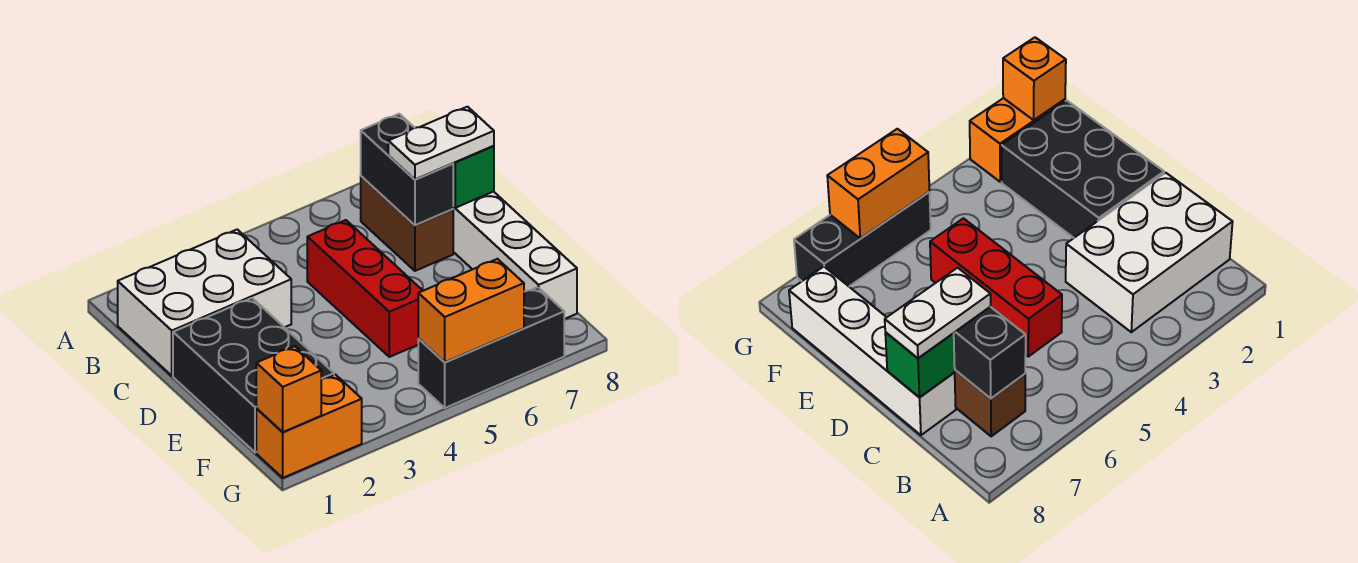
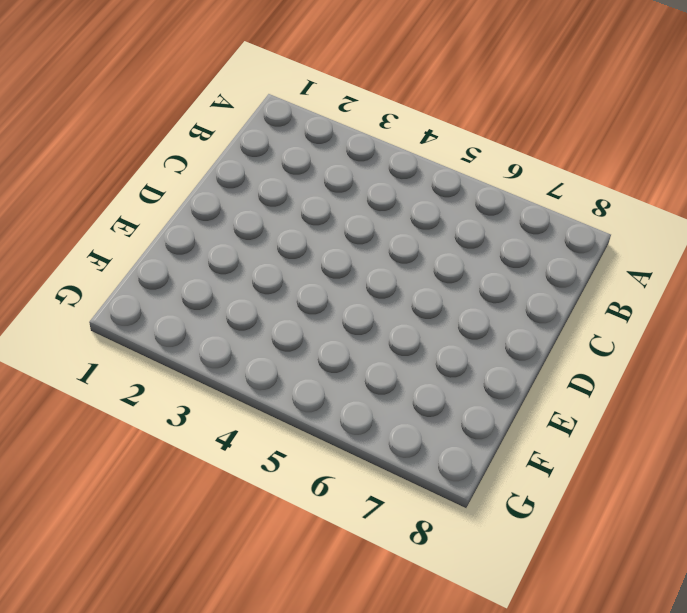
none -> white brick B1:C3 level 1
none -> brown brick B7:C7 level 1
none -> red brick C5:E5 level 1

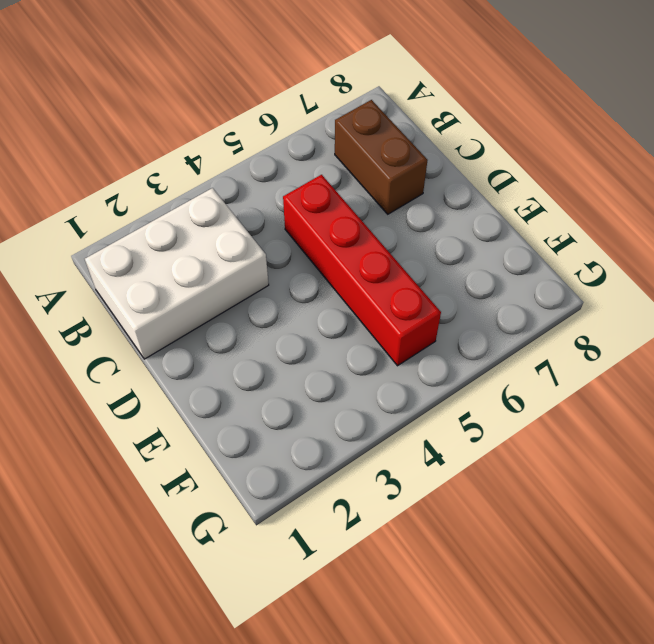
red brick C5:F5 level 1 -> red brick C5:E5 level 1
none -> white brick C8:F8 level 1
none -> black brick D1:F2 level 1
none -> orange brick G1:G2 level 1

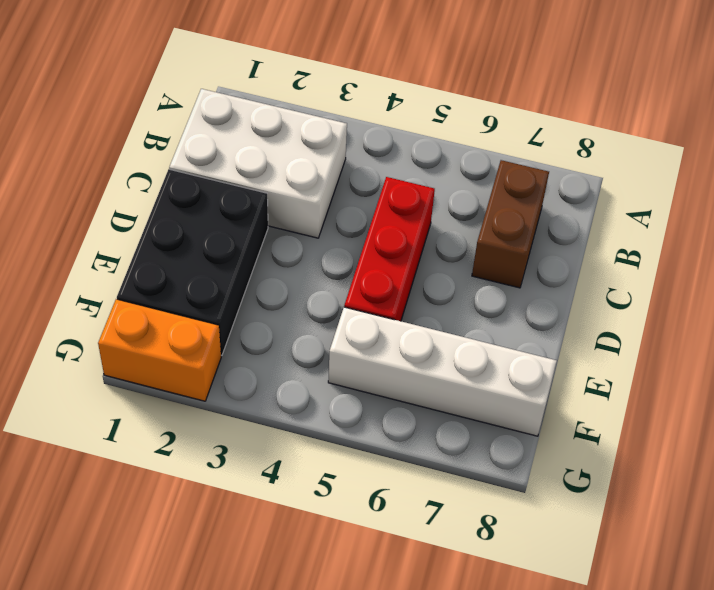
white brick F5:F8 level 1 -> white brick C8:F8 level 1
none -> black brick G5:G7 level 1
none -> black brick B7:C7 level 2
none -> green brick C8 level 2

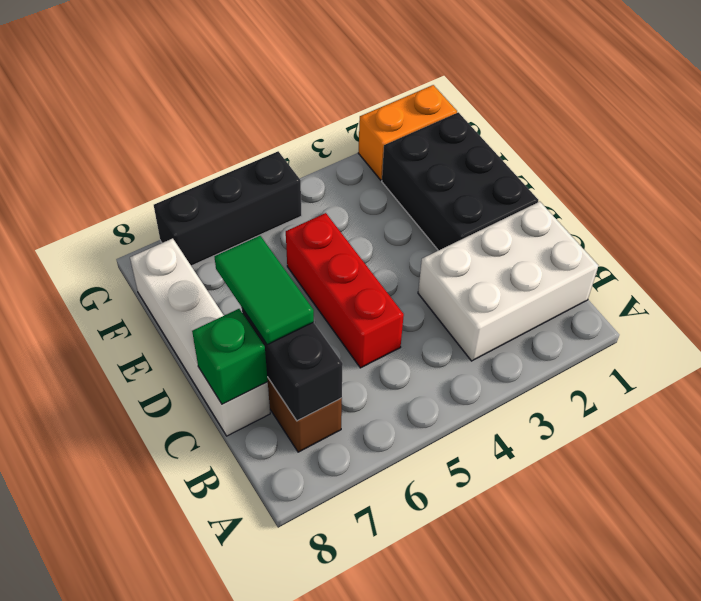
green tile C7:D7 level 3 -> white plate C7:C8 level 3
none -> orange brick G1 level 2
none -> orange brick G5:G6 level 2

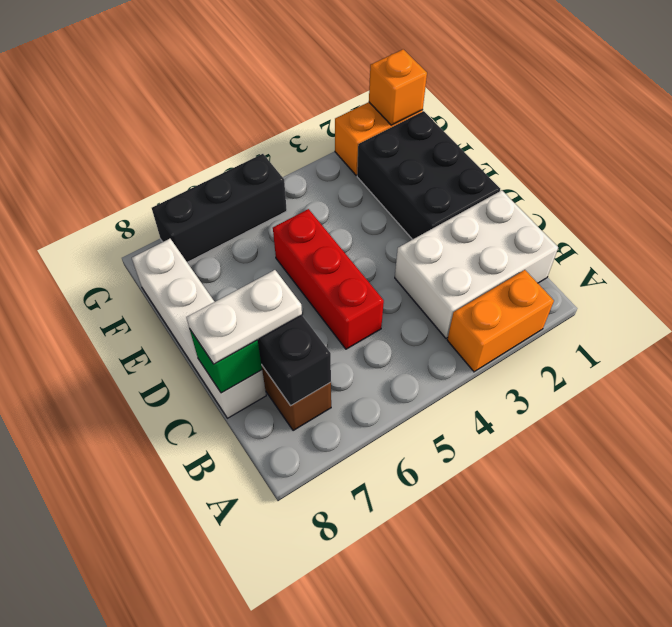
orange brick A2:A3 level 1 -> orange brick G5:G6 level 2

